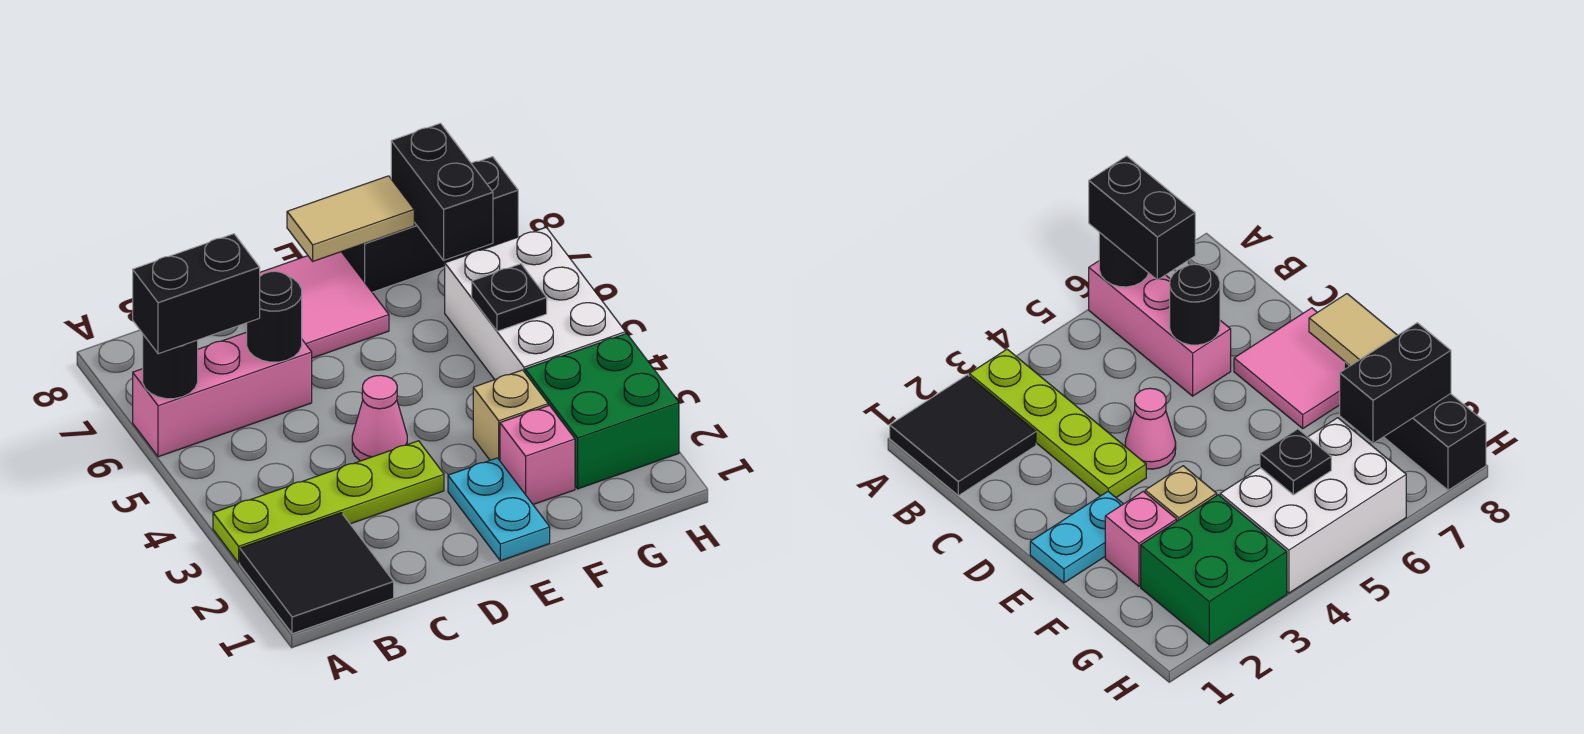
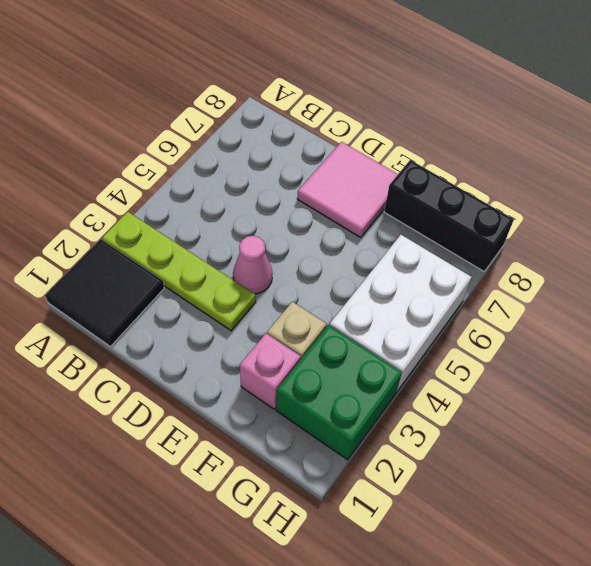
none -> pink brick A6:C6 level 1
none -> cyan plate E1:E2 level 1
none -> black round brick A6 level 2

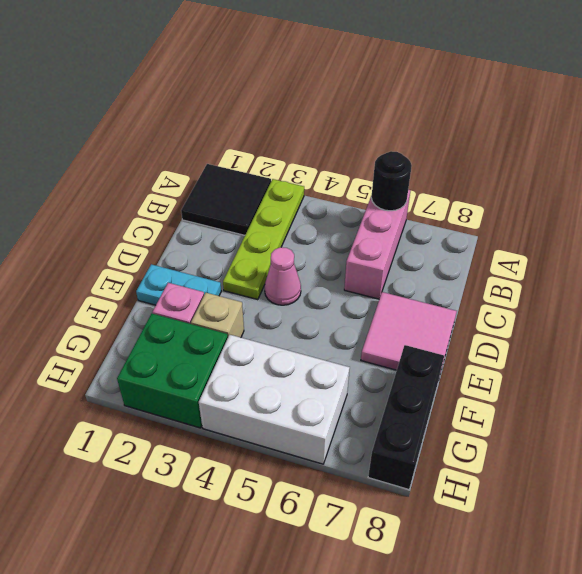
none -> black round brick C6 level 2
none -> tan tile E8:F8 level 2
none -> black plate G5 level 2

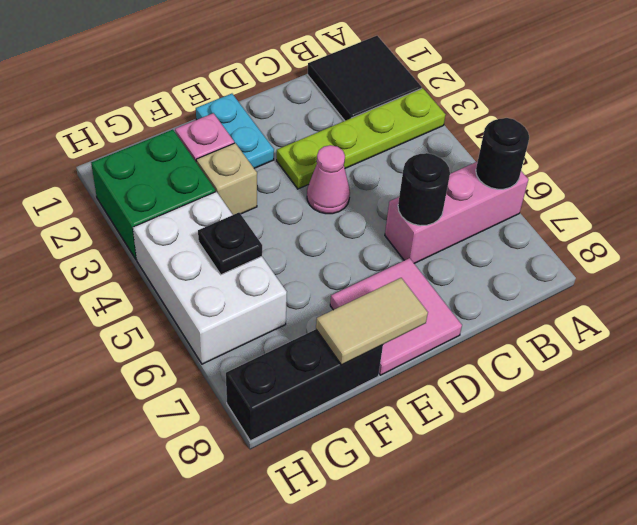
none -> black brick G7:G8 level 2
none -> black brick A6:B6 level 3

